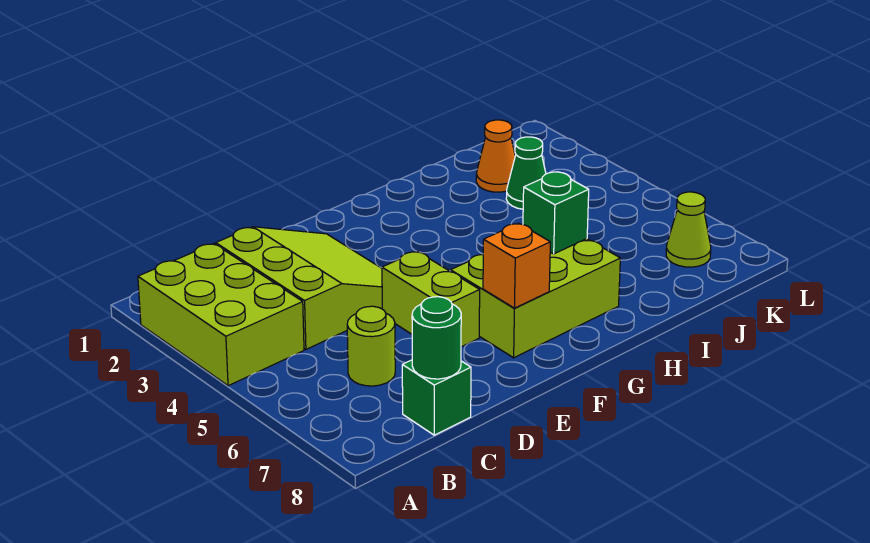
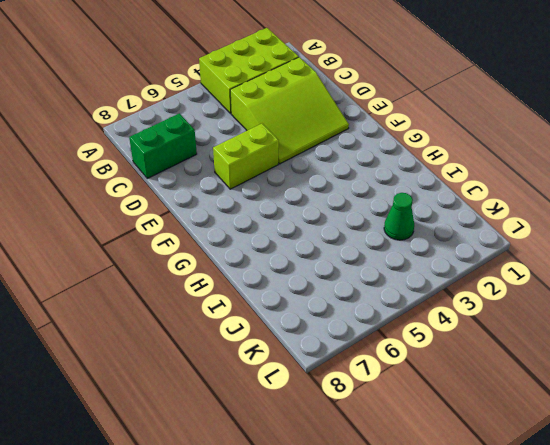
green brick C7:C8 level 1 -> green brick C8 level 1
none -> lime round brick C6 level 1
none -> lime brick F6:H7 level 1
none -> orange cone J2 level 1

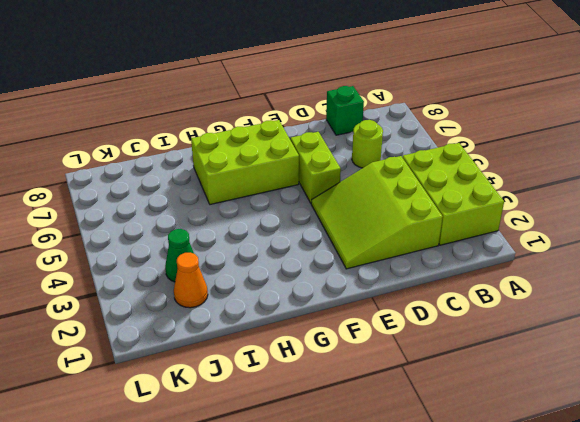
none -> lime cone K7 level 1
none -> green round brick C8 level 2
none -> orange brick F7 level 2

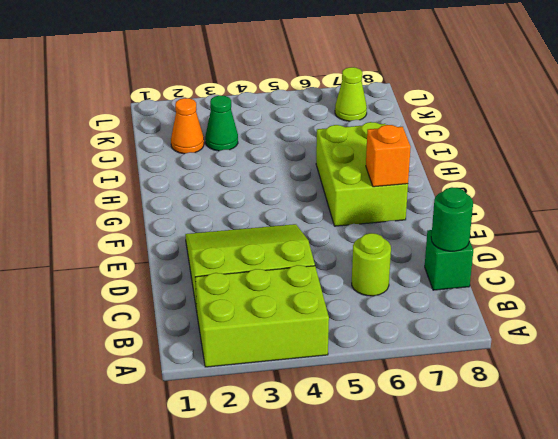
none -> lime brick E5:E6 level 1
none -> green brick H6 level 2

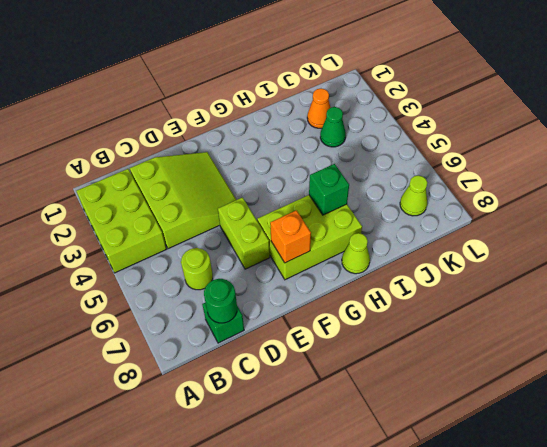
lime cone H8 level 1 -> none

